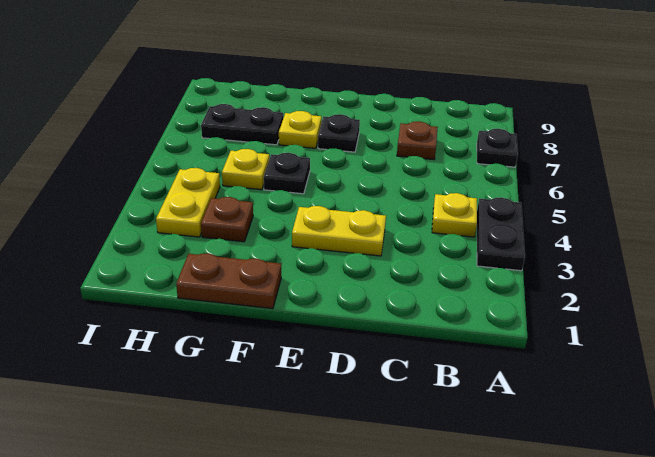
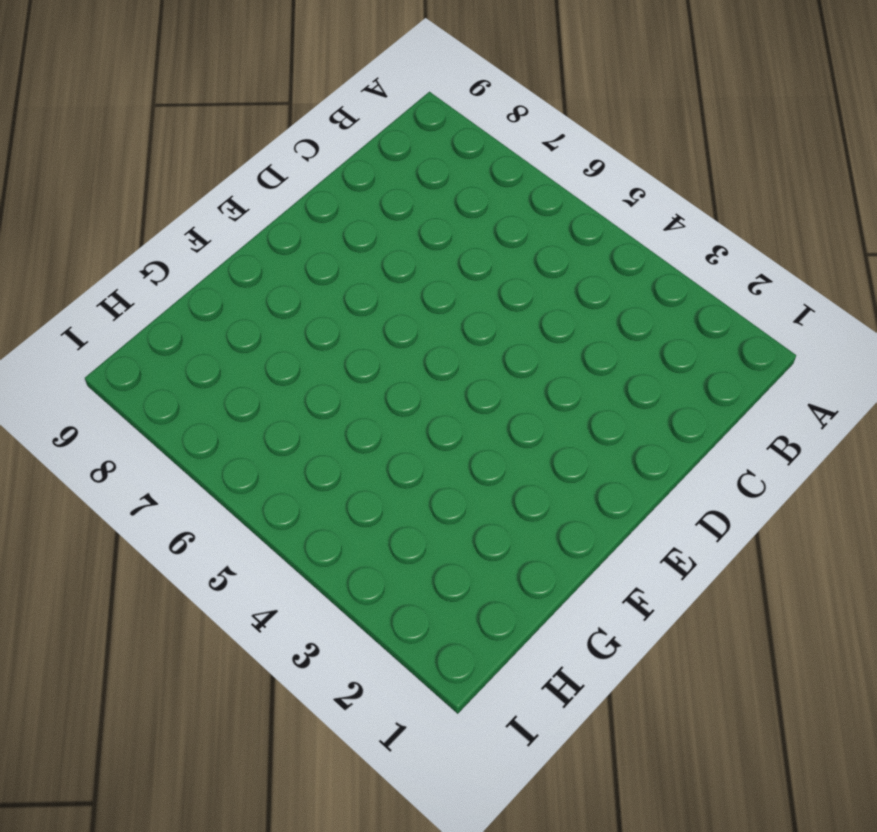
none -> black plate A3:A4 level 1
none -> black plate A7 level 1
none -> yellow plate B4 level 1

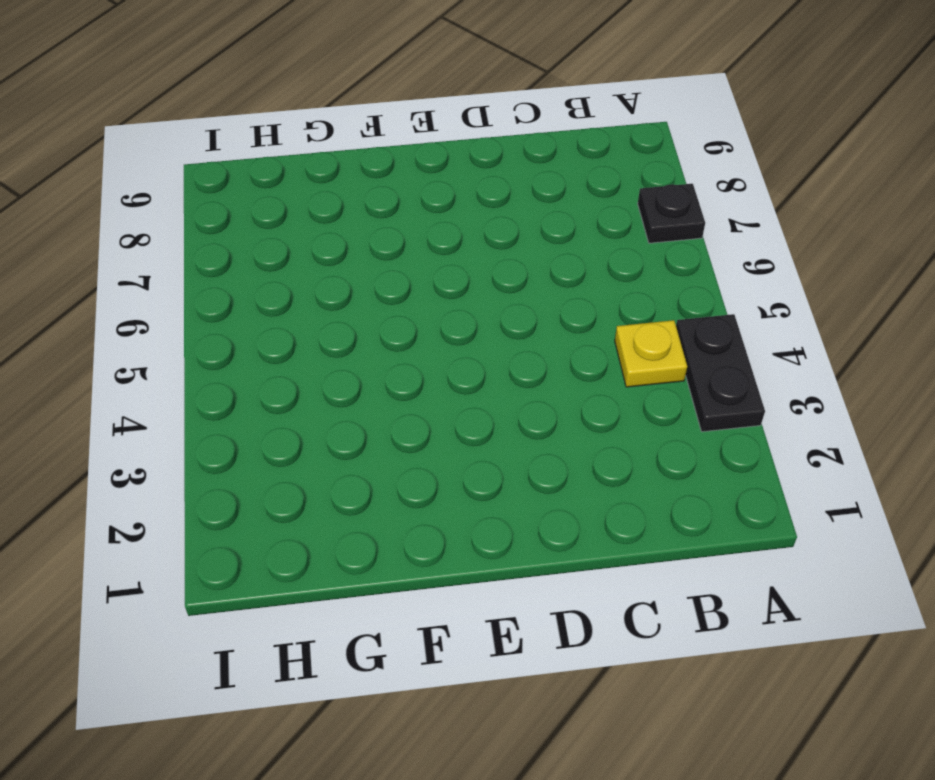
none -> brown plate C7 level 1
none -> yellow plate D3:E3 level 1
none -> black plate E7 level 1

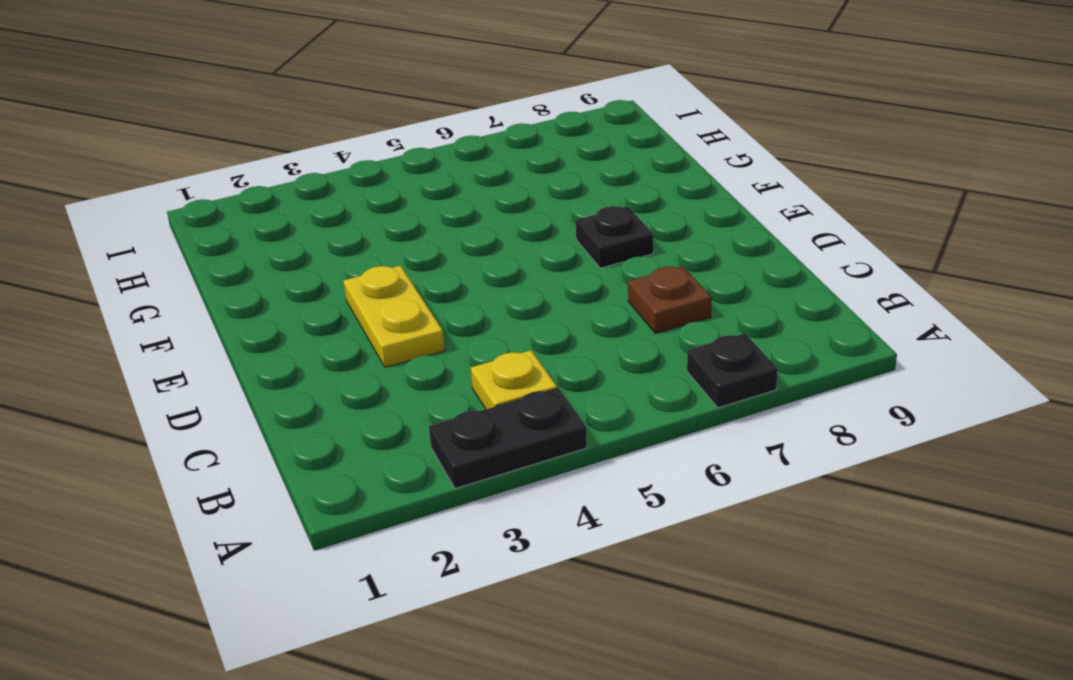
none -> brown plate F1:G1 level 1
none -> black plate F5 level 1
none -> yellow plate F7 level 1

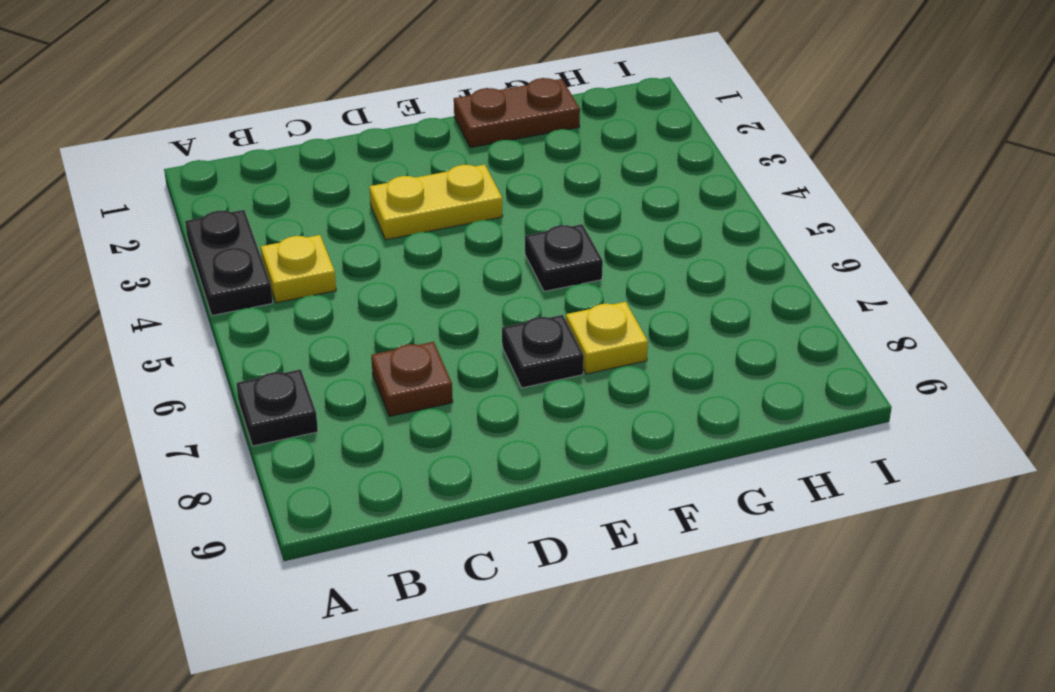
none -> brown plate G3 level 1
none -> yellow plate G5 level 1
none -> black plate G7:H7 level 1

